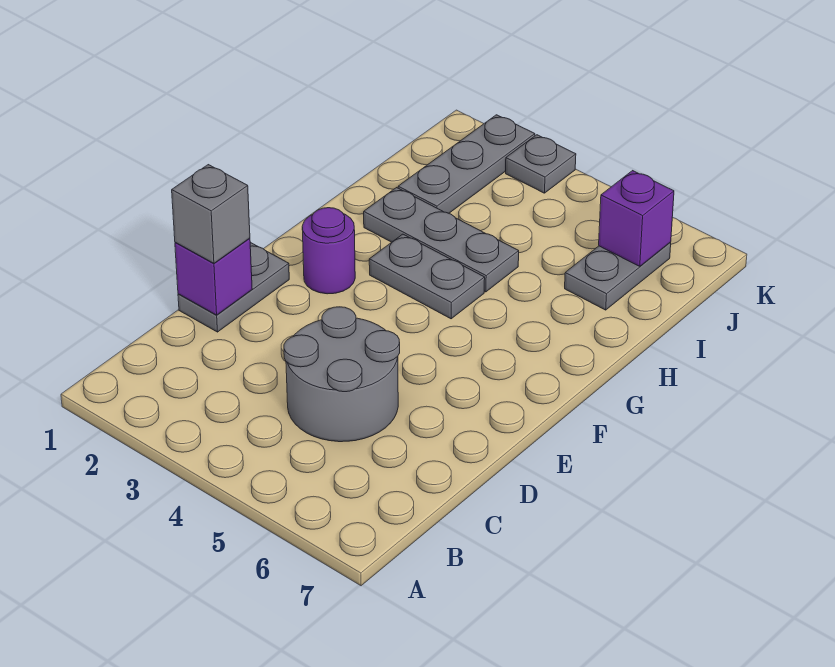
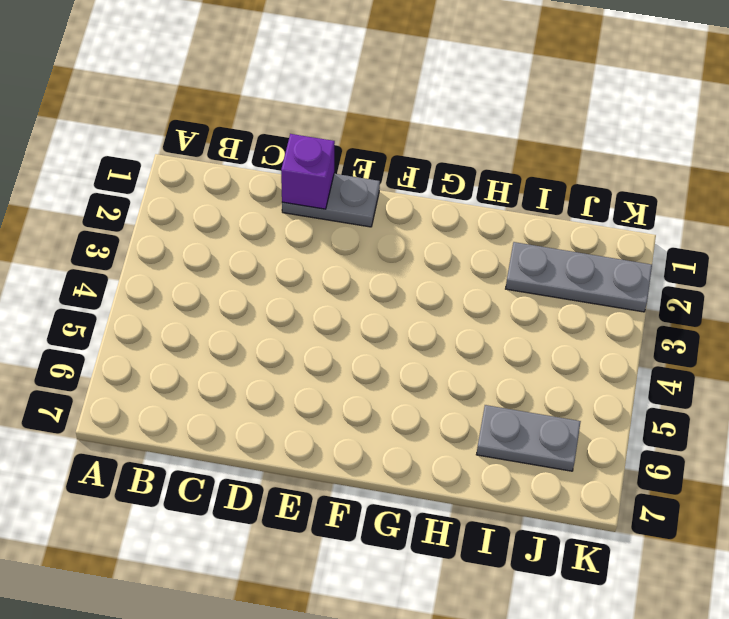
none -> grey round brick C4:D5 level 1
none -> purple round brick F2 level 1

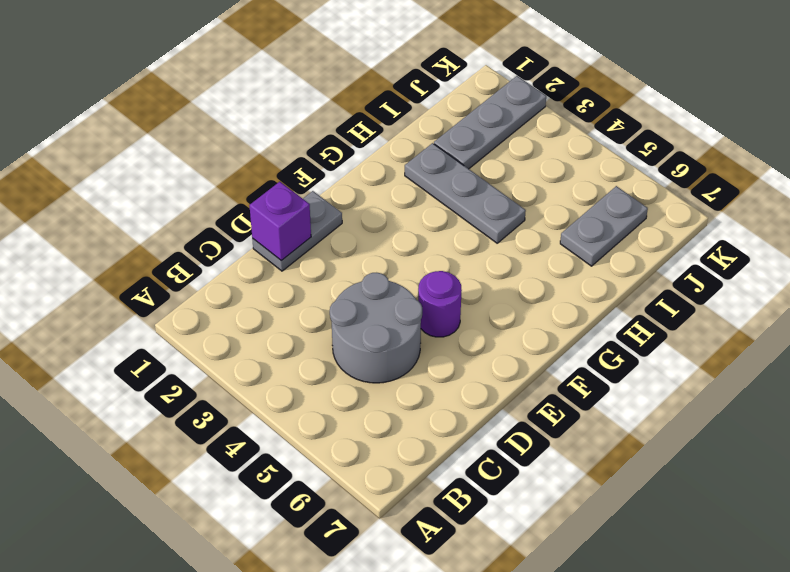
purple round brick E5 level 1 -> purple round brick F2 level 1
none -> grey plate G3:G4 level 1
none -> grey plate K3 level 1

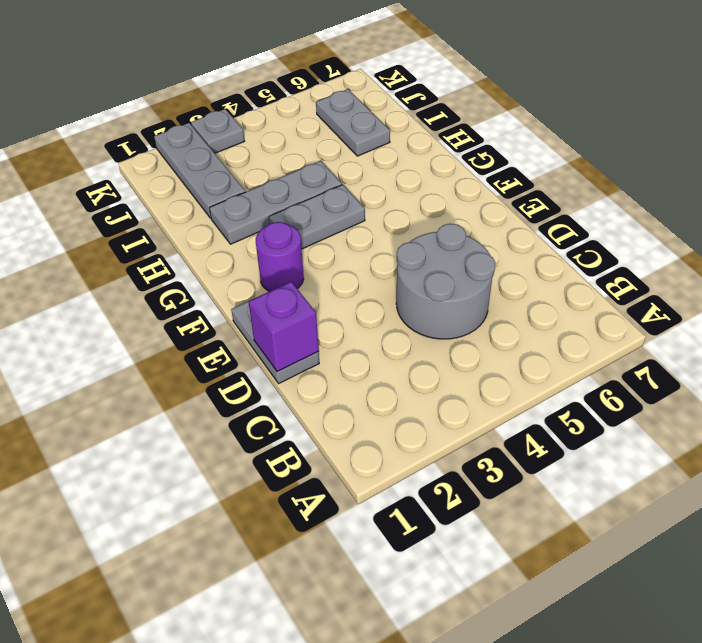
none -> purple brick J6 level 2
none -> grey brick D1 level 3

